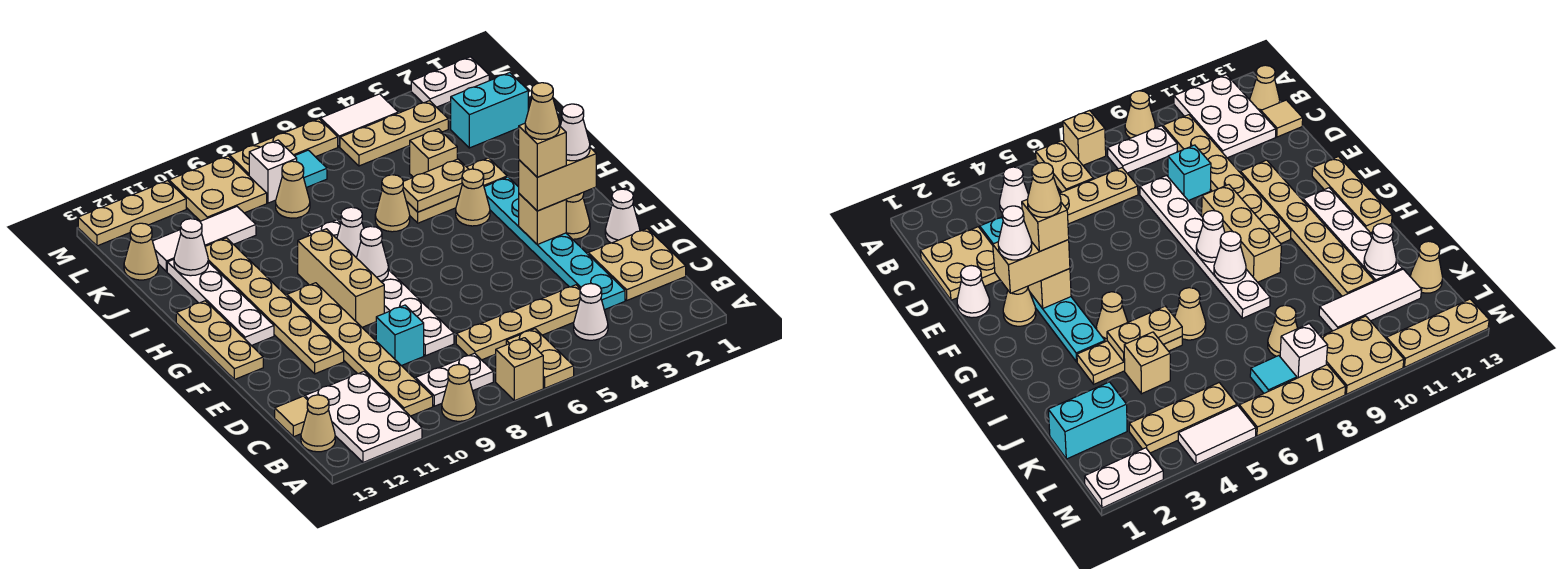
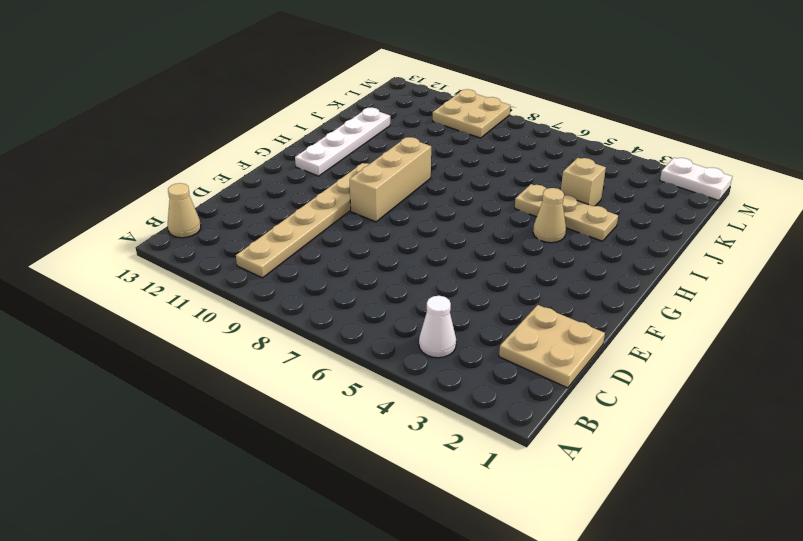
none -> tan plate A6:B6 level 1
none -> tan brick A7 level 1
none -> tan cone A9 level 1
none -> white plate A11:C12 level 1

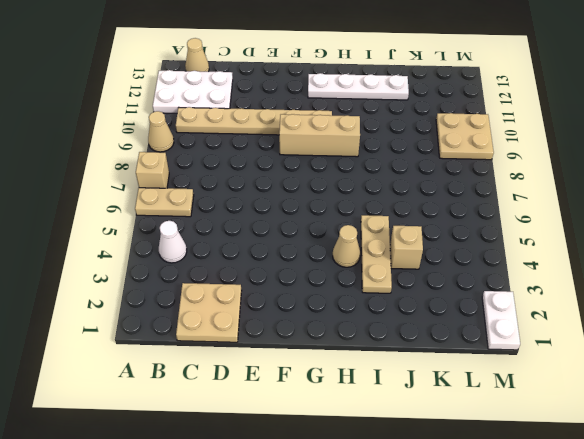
none -> white plate B8:B9 level 1
none -> cyan plate C3:H3 level 1
none -> tan plate C4:C7 level 1
none -> tan tile C13 level 1

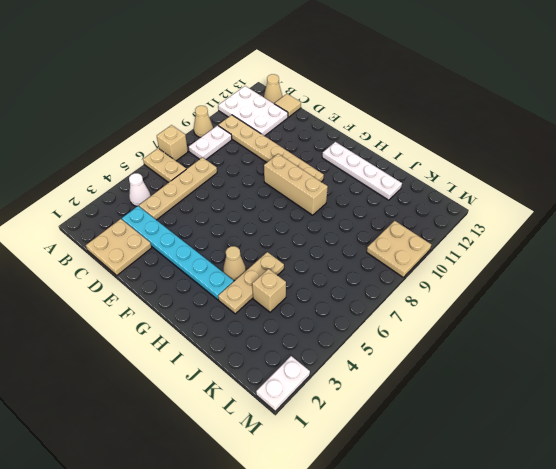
none -> white plate D8:I8 level 1
none -> cyan brick D9 level 1
none -> white cone E1 level 1
none -> tan plate E11:J11 level 1

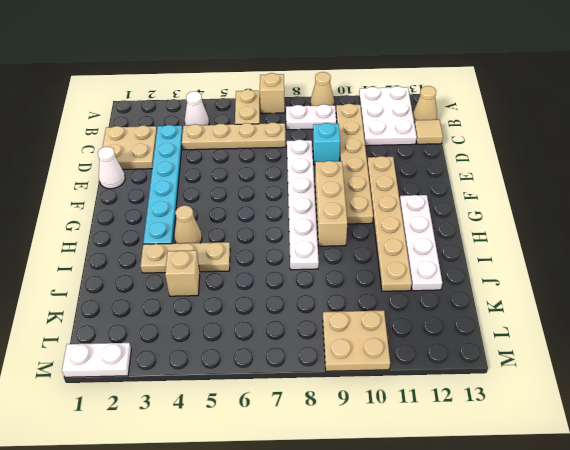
none -> tan cone F2 level 1
none -> tan plate F13:H13 level 1
none -> tan cone I6 level 1
none -> cyan brick K1:K2 level 1

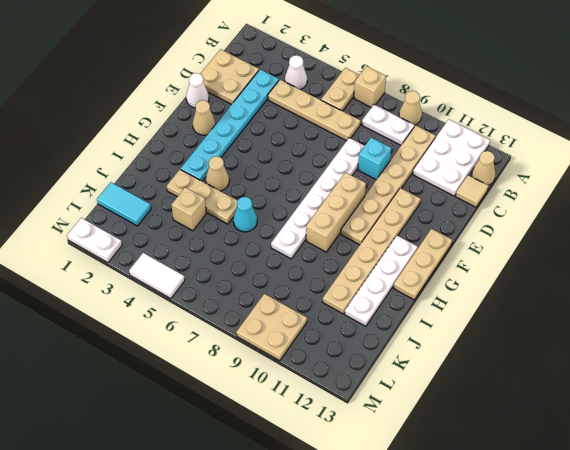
cyan cone I6 level 1 -> tan cone I6 level 1
cyan tile K1:K2 level 1 -> cyan brick K1:K2 level 1
none -> tan cone K8 level 1
none -> white tile K10:K12 level 1
none -> tan cone K13 level 1
none -> tan plate L3:L5 level 1

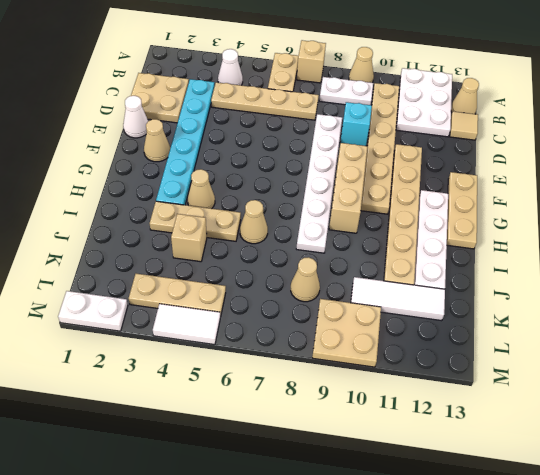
none -> cyan brick K1:K2 level 1
none -> tan cone K13 level 1
none -> cyan tile L7 level 1
none -> white brick L8 level 1

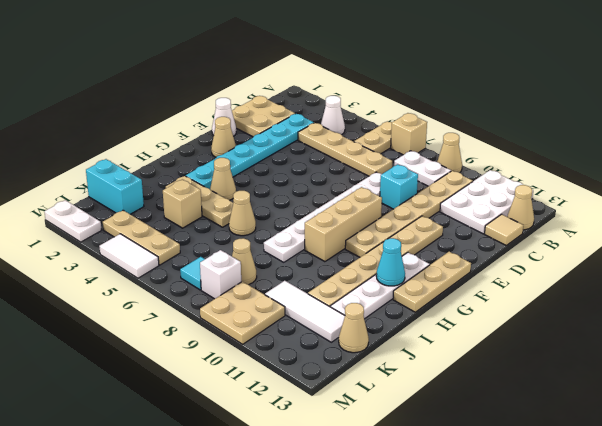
cyan cone H12 level 2 -> none
none -> tan plate M6:M8 level 1
none -> tan plate M11:M13 level 1
none -> tan brick F3 level 2
none -> white cone G8 level 2

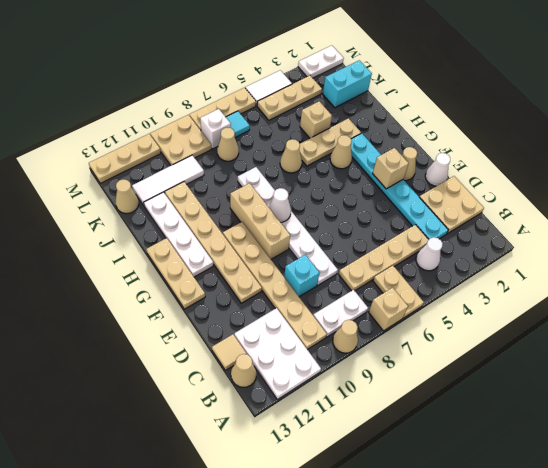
none -> white cone H8 level 2
none -> tan plate I4:I5 level 2
none -> white cone J12 level 2
none -> tan brick F2:F3 level 3

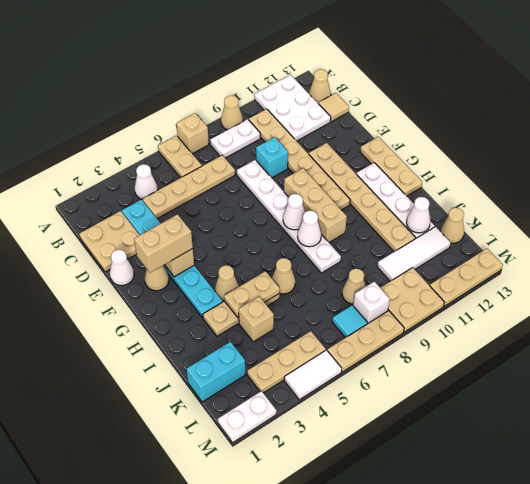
none -> white cone F2 level 4
none -> tan brick F3 level 4
none -> tan cone F3 level 5

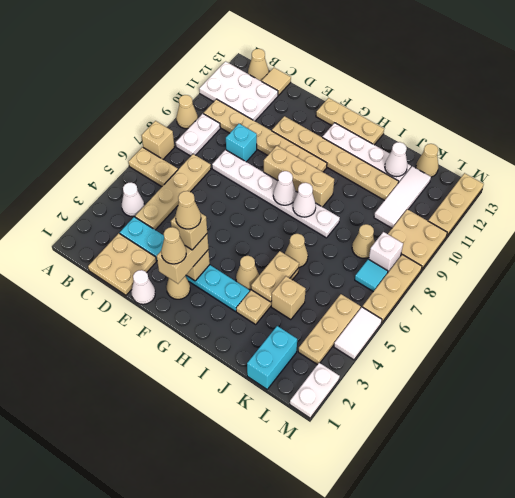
tan cone F2 level 4 -> white cone F2 level 4

